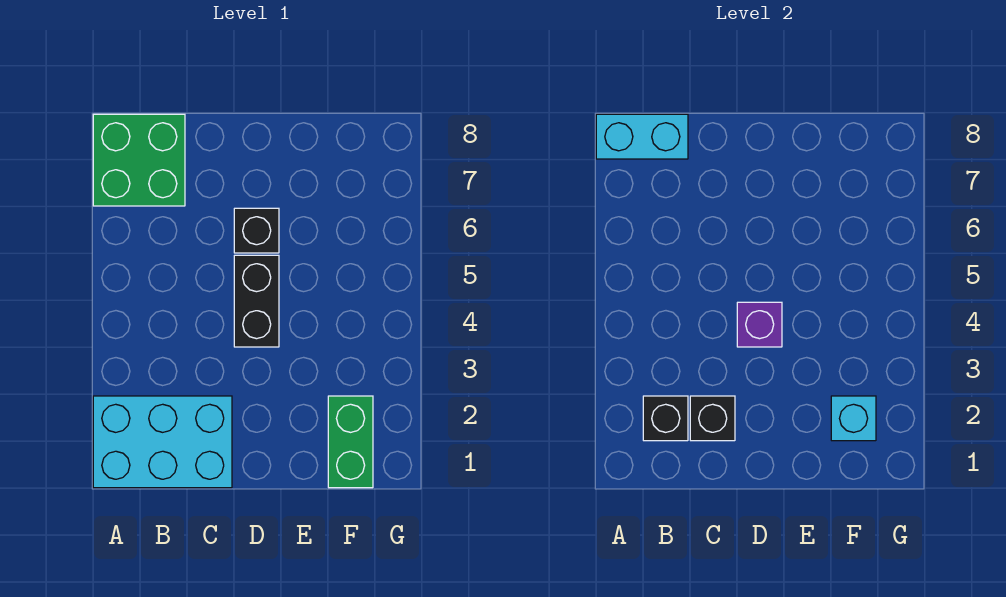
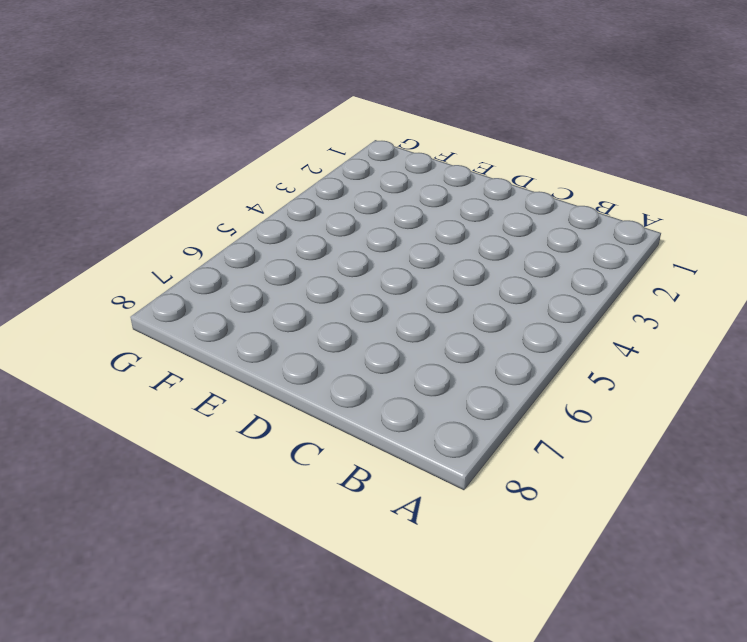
none -> cyan brick A1:C2 level 1
none -> green brick A7:B8 level 1

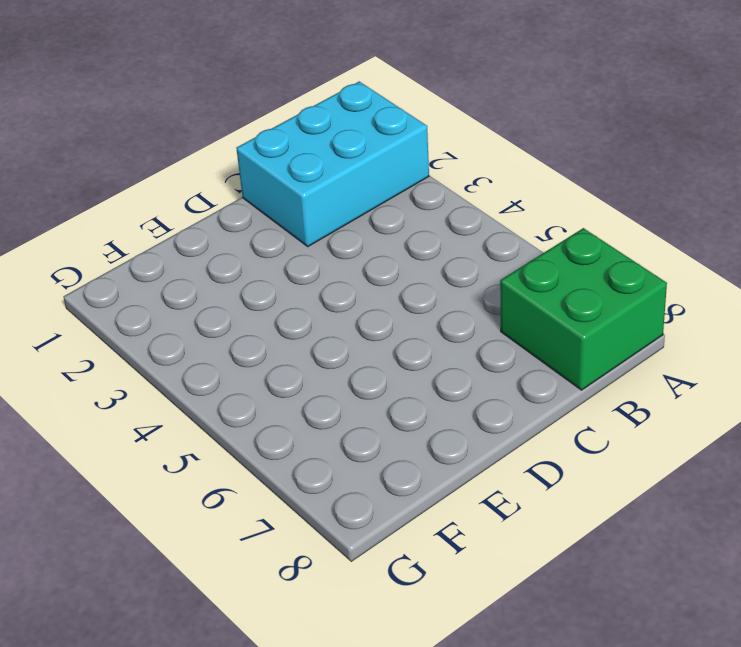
none -> black brick D4:D5 level 1
none -> black brick D6 level 1

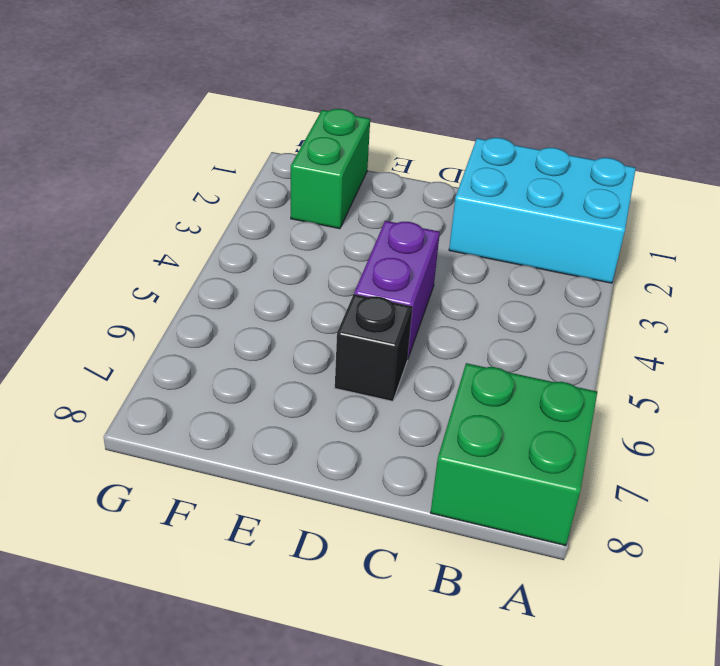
purple brick D4:D5 level 1 -> black brick D4:D5 level 1
none -> cyan brick A8:B8 level 2
none -> black brick B2 level 2

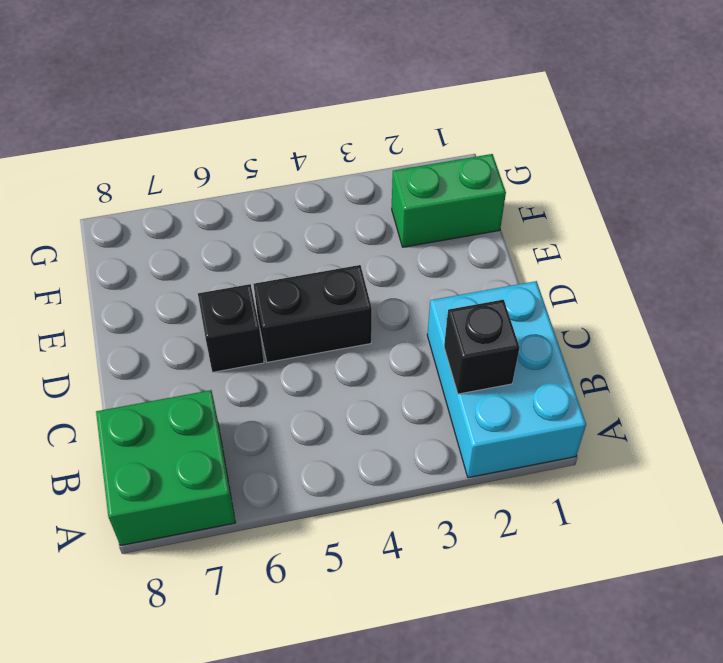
none -> cyan brick A8:B8 level 2
none -> black brick C2 level 2

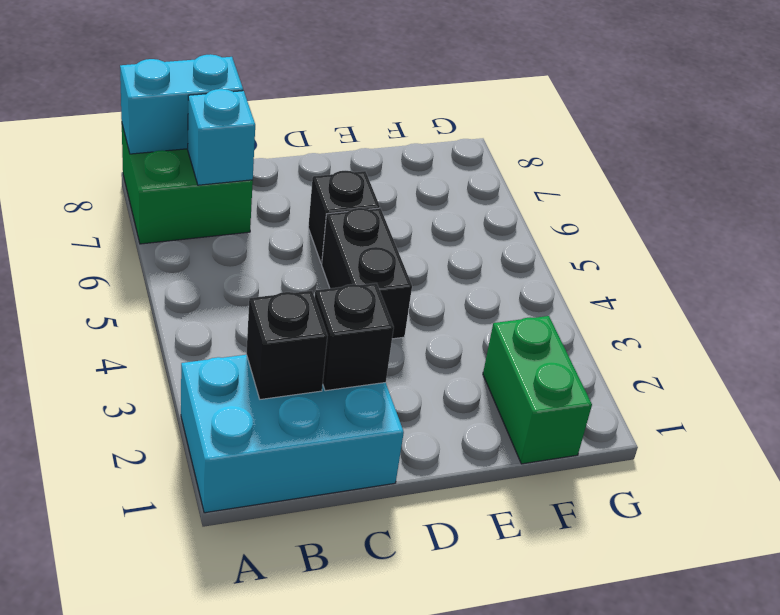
cyan brick B7 level 2 -> cyan brick F2 level 2
none -> purple brick D4 level 2

